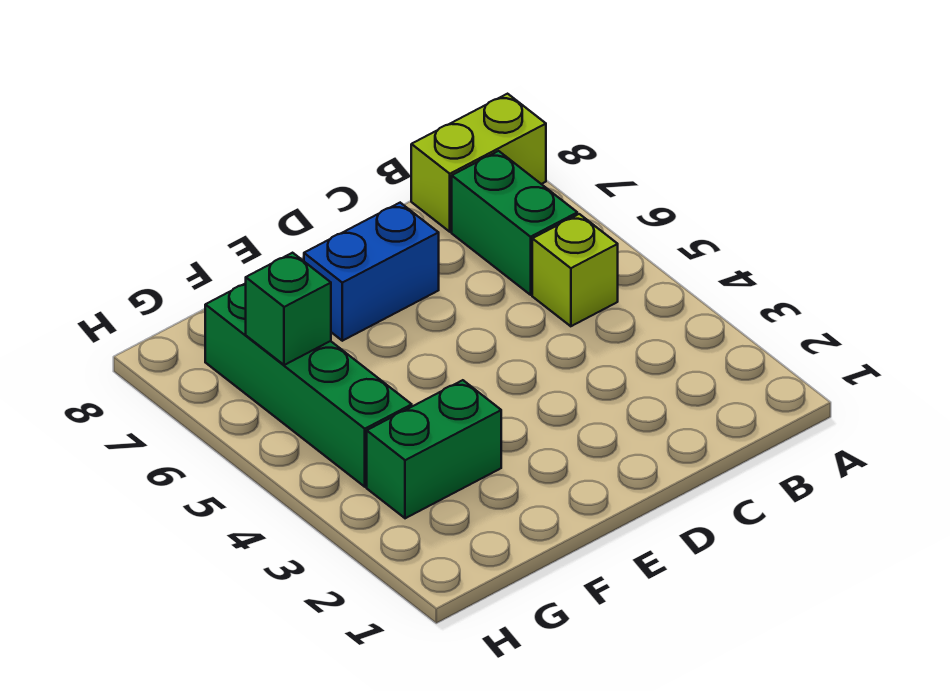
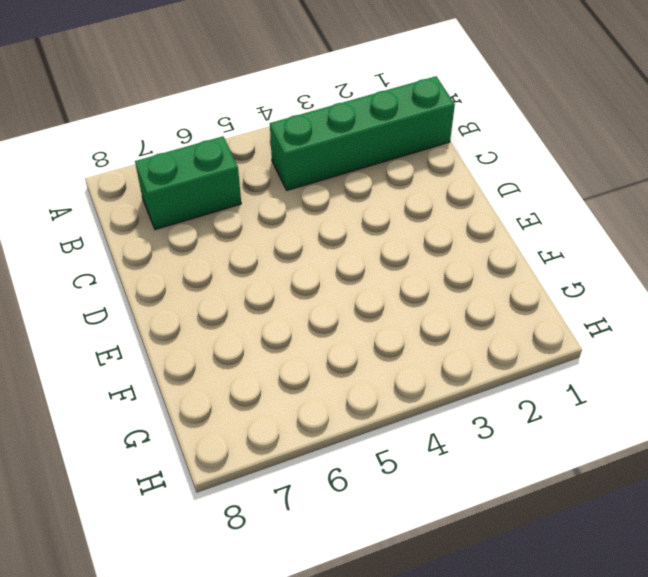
green brick B1:B4 level 1 -> green brick G4:G7 level 1
none -> lime brick A8:B8 level 1
none -> lime brick B5 level 1

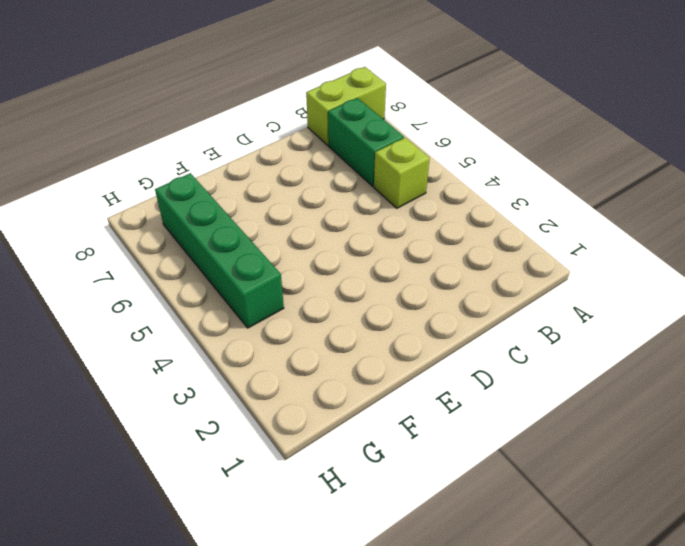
none -> blue brick D7:E7 level 1
none -> green brick F3:G3 level 1

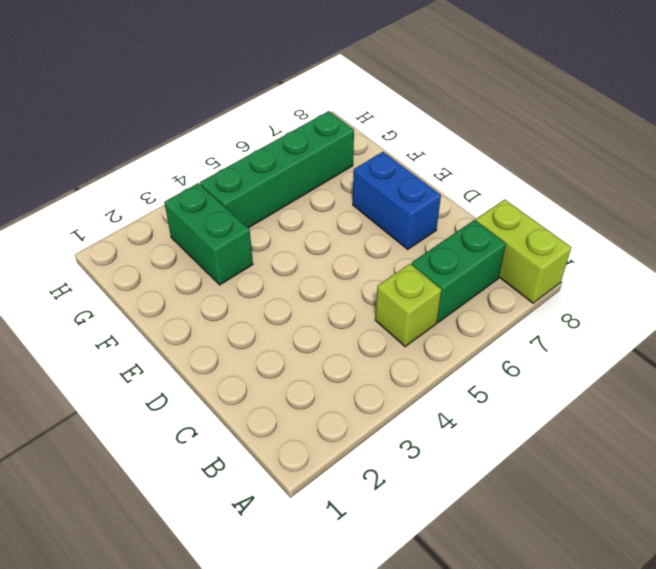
none -> green brick G6 level 2

